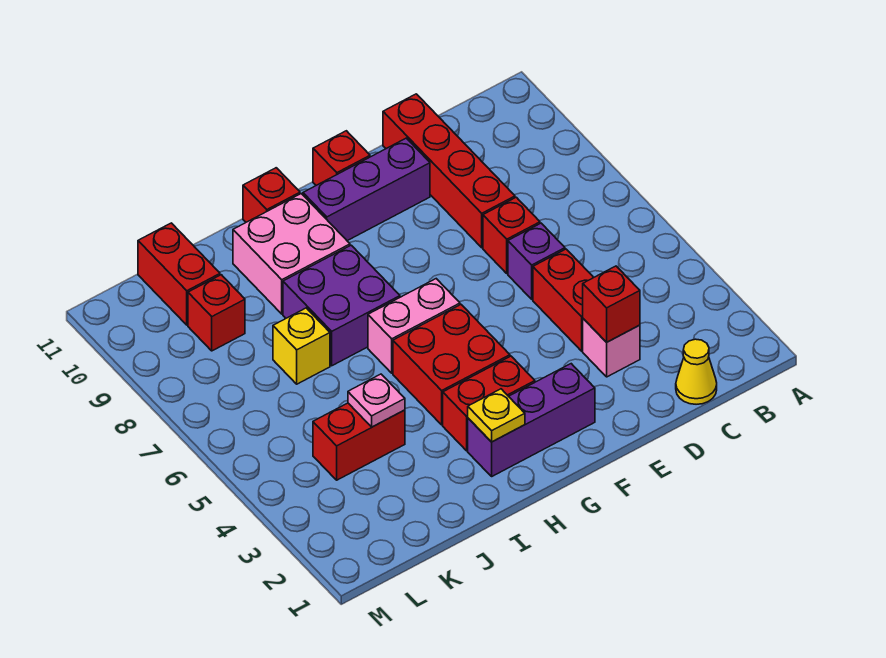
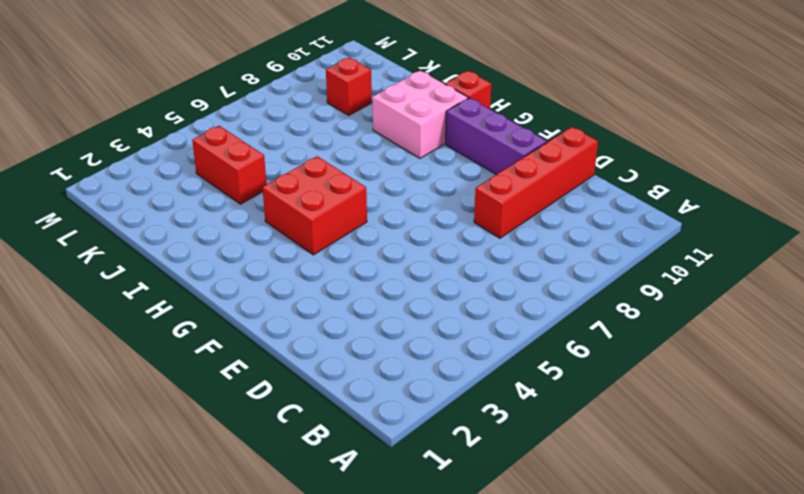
none -> yellow cone C1 level 1
none -> pink brick D3 level 1
none -> red brick D4:D5 level 1

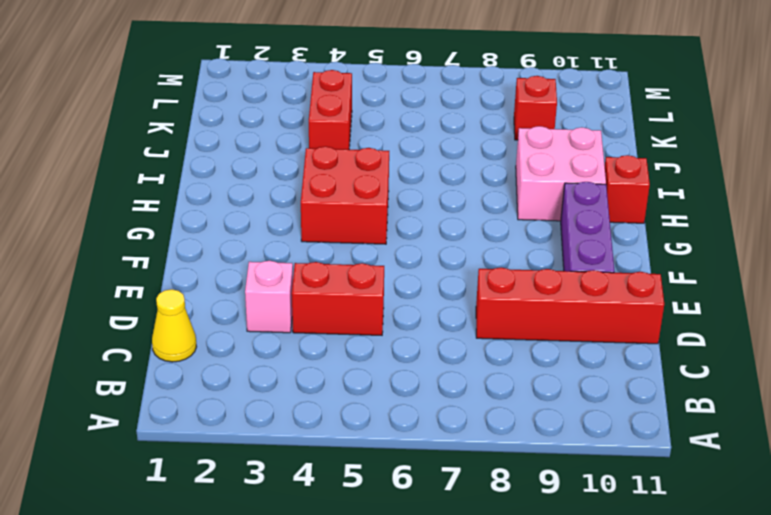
none -> purple brick D6 level 1
none -> red brick D7 level 1
none -> purple brick F2:H2 level 1

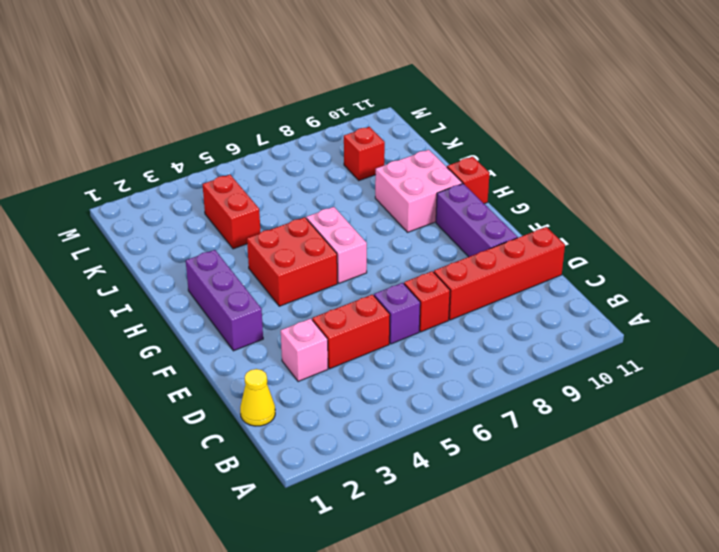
none -> red brick F11 level 1
none -> red brick G3:H3 level 1
none -> purple brick H7:I8 level 1

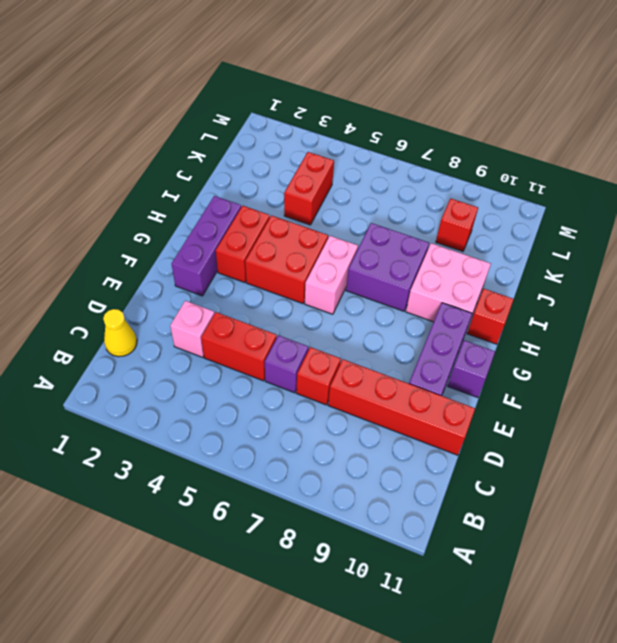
purple brick F11 level 1 -> red brick F11 level 1
none -> yellow brick J7 level 1
none -> red brick K10:K11 level 1
none -> red brick D3 level 2

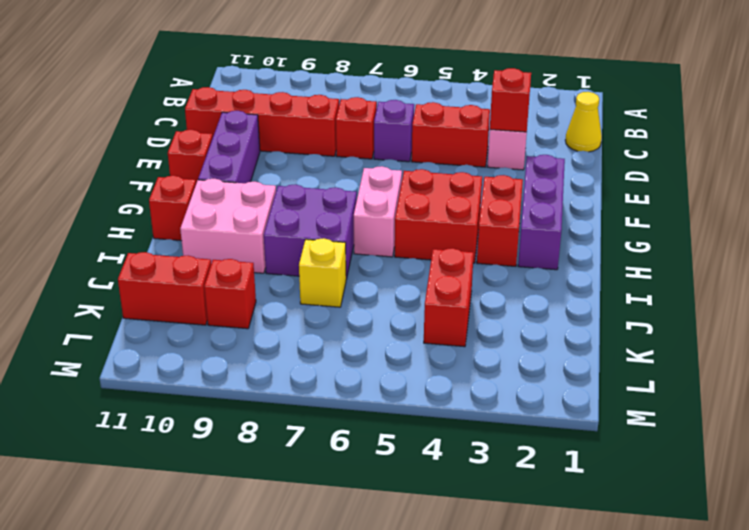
none -> yellow plate H2 level 2
none -> pink plate J4 level 2

